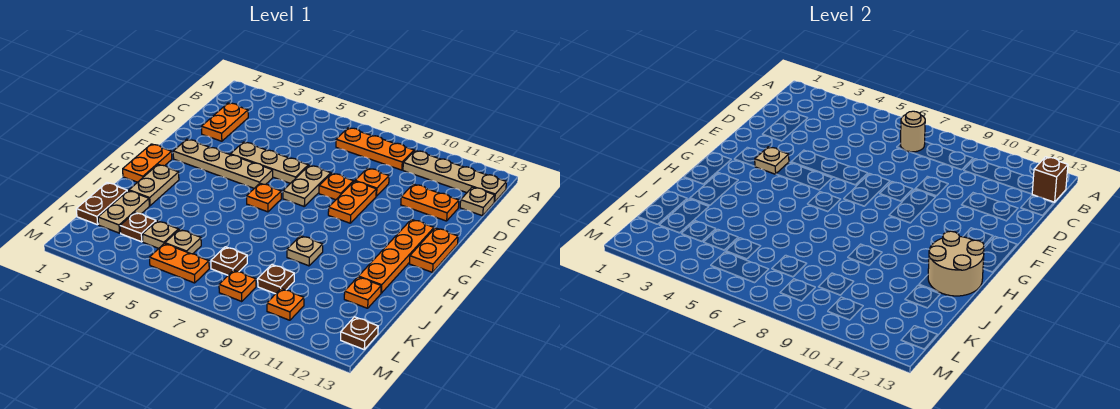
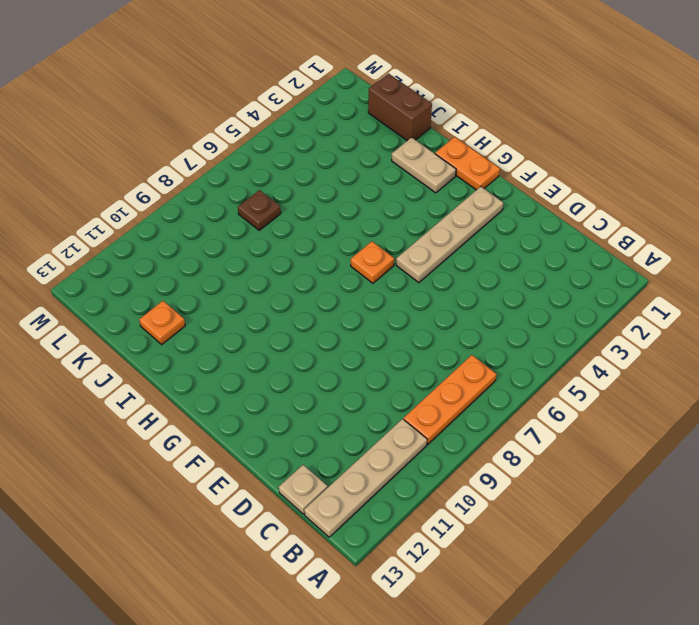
brown brick J1:K1 level 1 -> brown plate J1:K1 level 1
none -> orange plate C2:D2 level 1
none -> orange plate D9 level 1
none -> orange plate D11:D12 level 1
none -> tan plate E4:E6 level 1

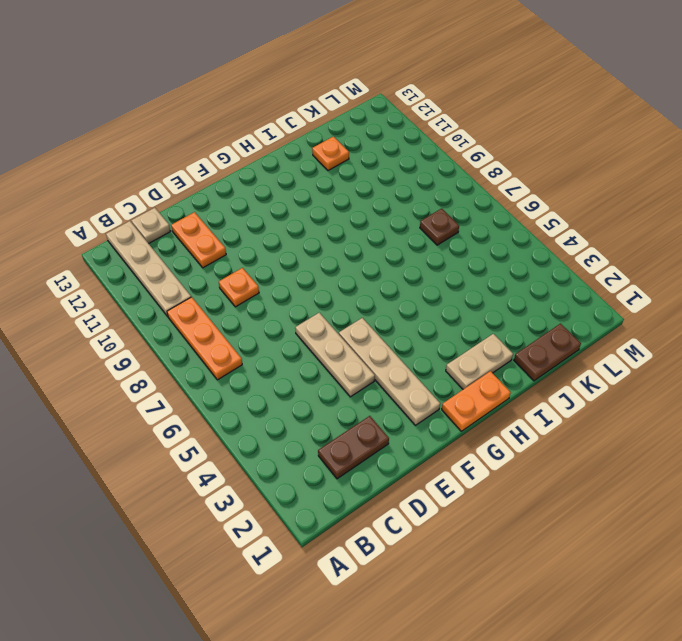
brown plate C2:D2 level 1 -> orange plate C2:D2 level 1
none -> tan plate E7:F7 level 1
none -> orange plate E8 level 1
none -> orange plate E9:F9 level 1
none -> orange plate F12:I12 level 1

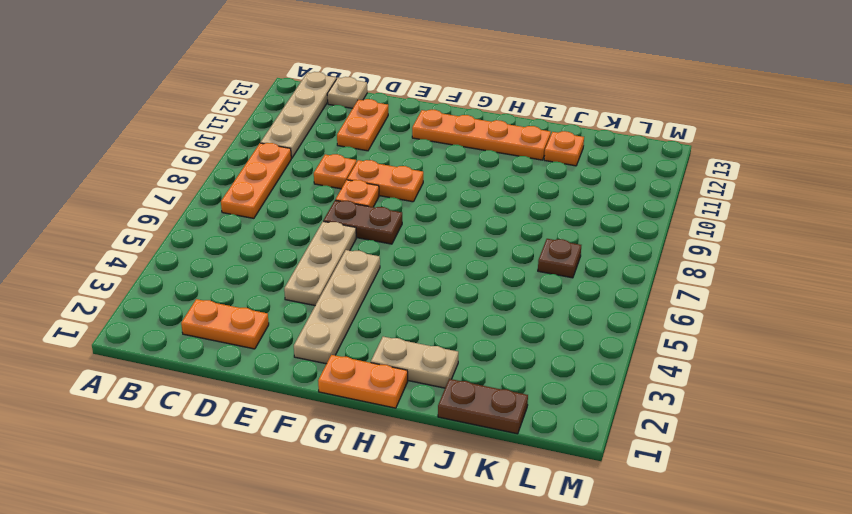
brown plate E7:F7 level 1 -> tan plate E7:F7 level 1
none -> orange plate F13:G13 level 1
none -> orange plate G6 level 1
none -> tan plate I9 level 1
none -> tan plate J2:K2 level 1

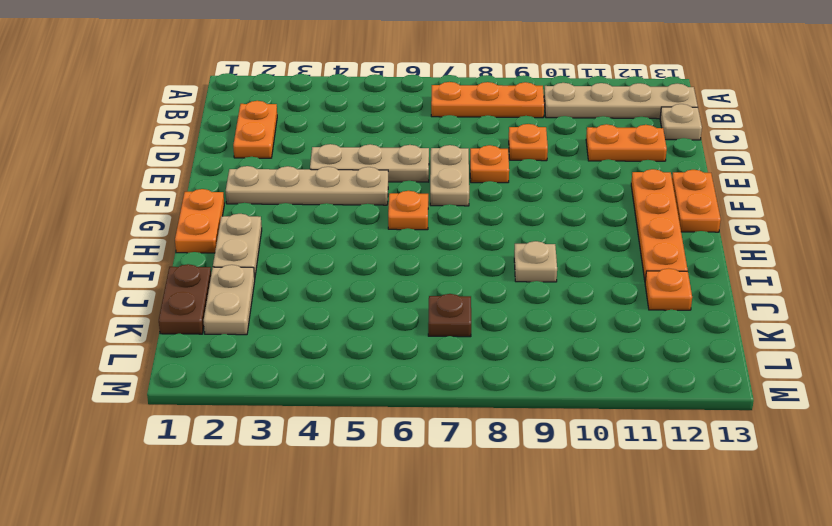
none -> orange plate E9:F9 level 1
none -> brown plate K3 level 1
none -> tan plate K4 level 1
none -> tan plate K5 level 1

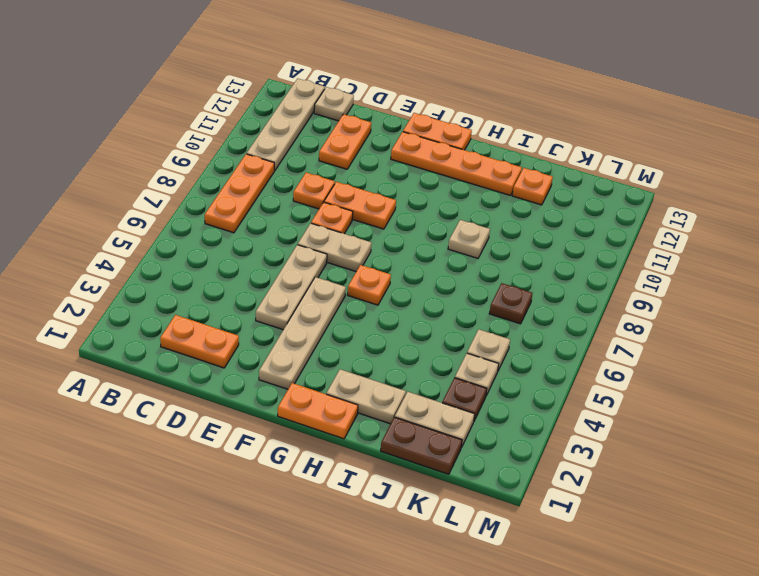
none -> brown plate K9 level 1
none -> orange plate L5:L6 level 1
none -> orange plate L8 level 1
none -> orange plate L10 level 1

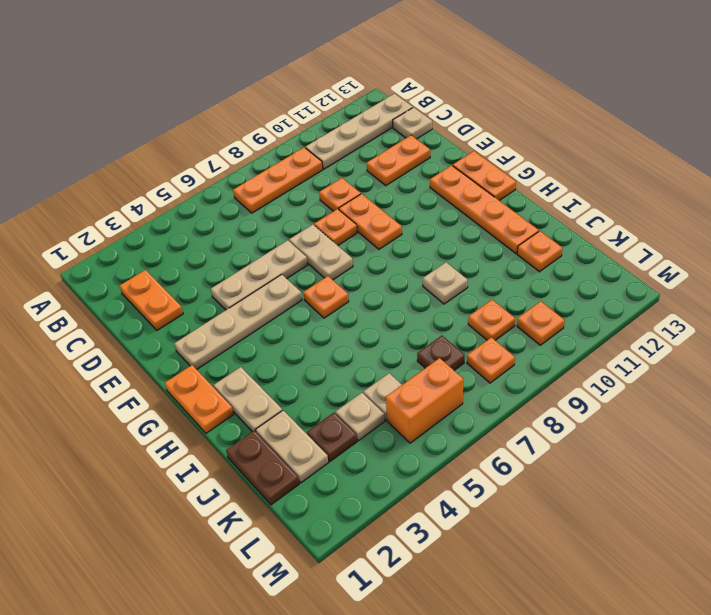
orange plate K9 level 1 -> brown plate K9 level 1
orange brick L5:L6 level 1 -> orange plate L5:L6 level 1
none -> brown plate L13 level 1
none -> tan round brick B7 level 2
none -> brown brick B13 level 2
none -> tan plate F3 level 2

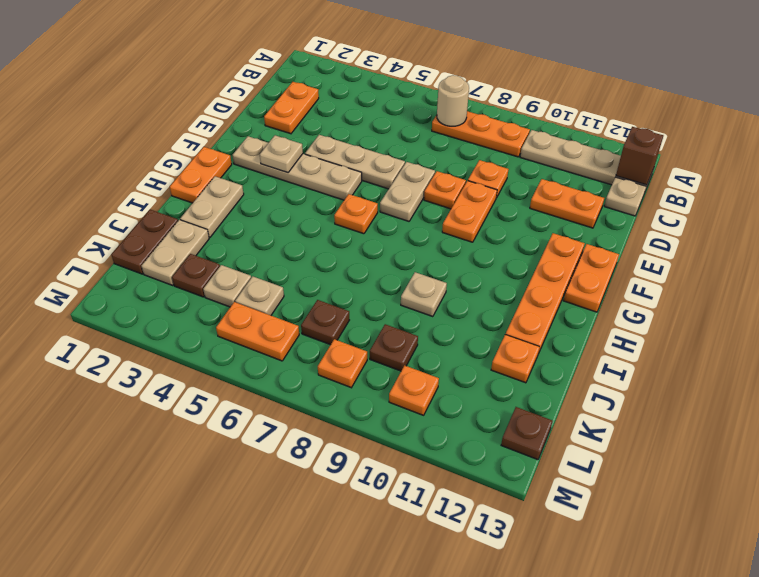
none -> tan round brick H12:I13 level 2

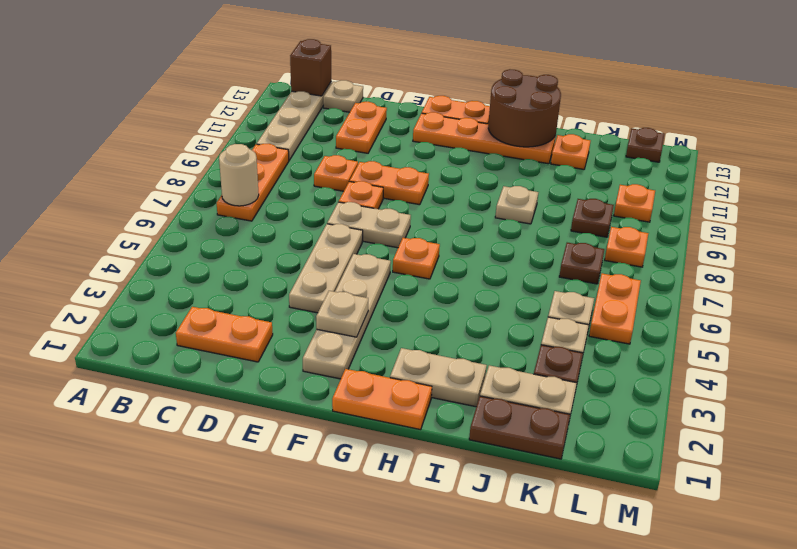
brown round brick H12:I13 level 2 -> tan round brick H12:I13 level 2

